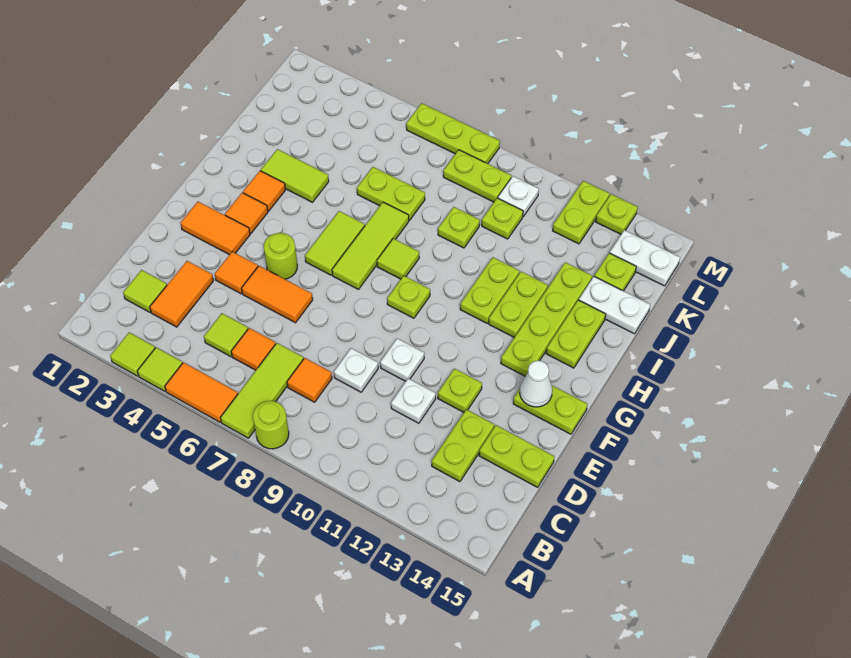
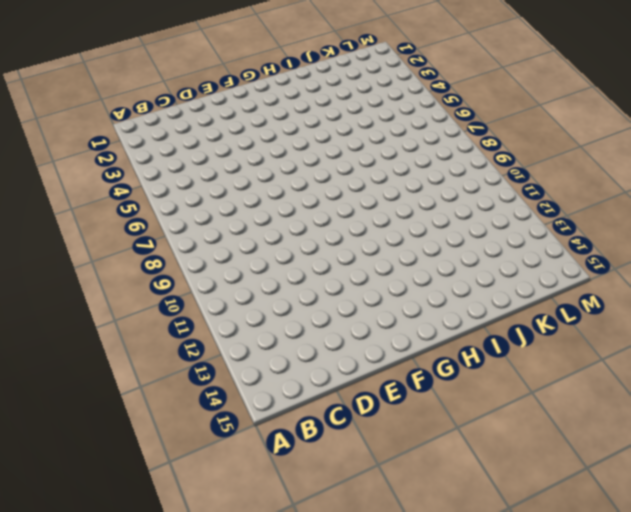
none -> lime tile A3 level 1
none -> lime tile A4 level 1
none -> orange tile A5:A6 level 1
none -> lime tile A7:C7 level 1

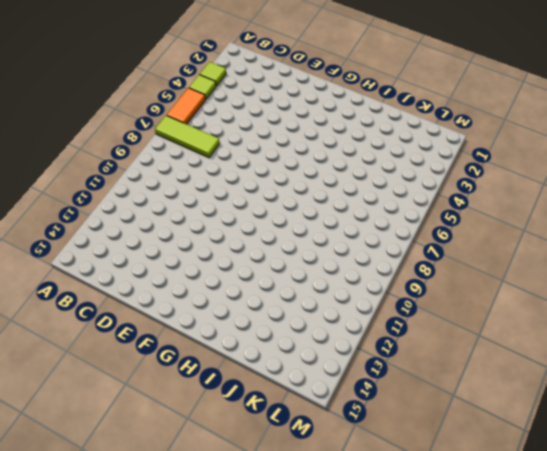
none -> lime round brick A8 level 1
none -> lime tile C2 level 1
none -> orange tile C3:D3 level 1
none -> lime tile C5 level 1

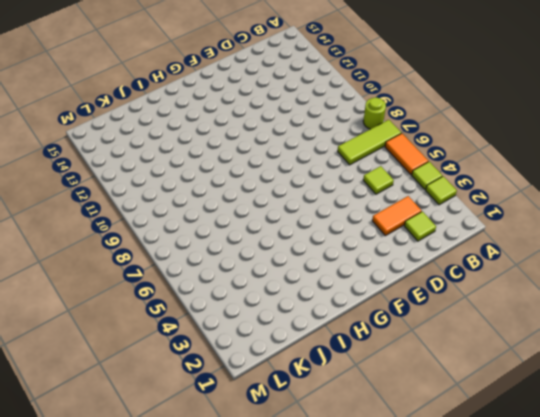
none -> orange tile C6 level 1
none -> orange tile C8 level 1
none -> lime plate C13:D13 level 1
none -> white plate D9 level 1

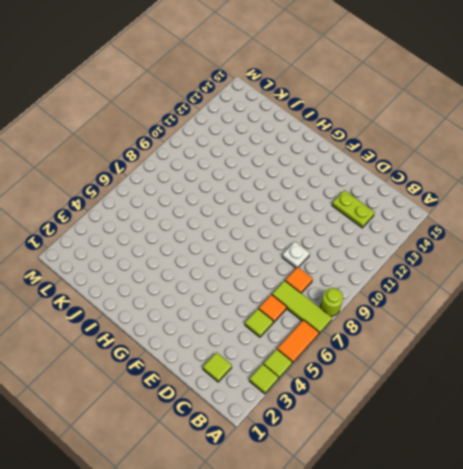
none -> orange tile C3:D3 level 1
none -> white plate D11 level 1
none -> lime plate D14:D15 level 1
none -> orange tile E4 level 1

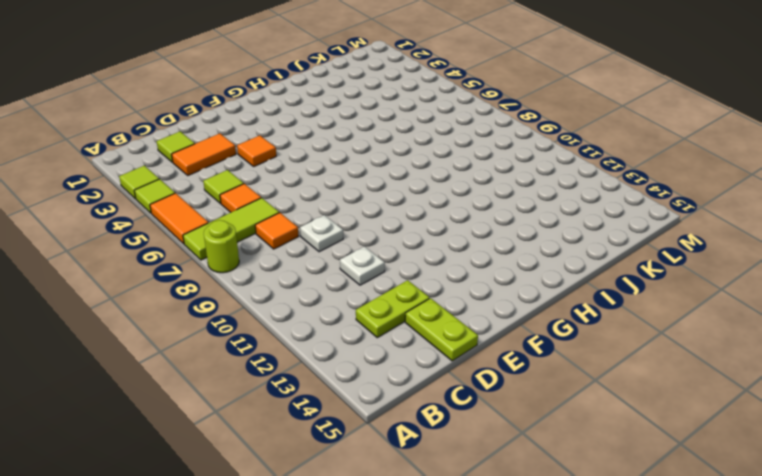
none -> orange tile E5:E6 level 1
none -> white plate E10 level 1
none -> lime plate E12 level 1
none -> orange tile F2:F3 level 1

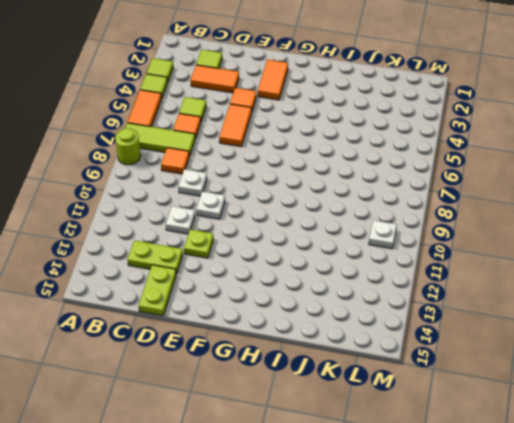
none -> lime round brick F5 level 1
none -> lime plate F14:F15 level 1
none -> orange tile G3 level 1
none -> lime tile G6:H6 level 1

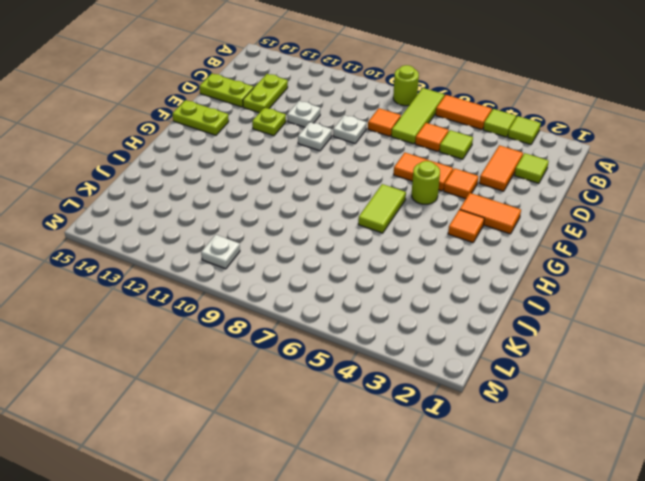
none -> lime tile G7:I7 level 1
none -> lime plate G9 level 1
none -> lime plate G13:J13 level 1
none -> orange tile H3 level 1

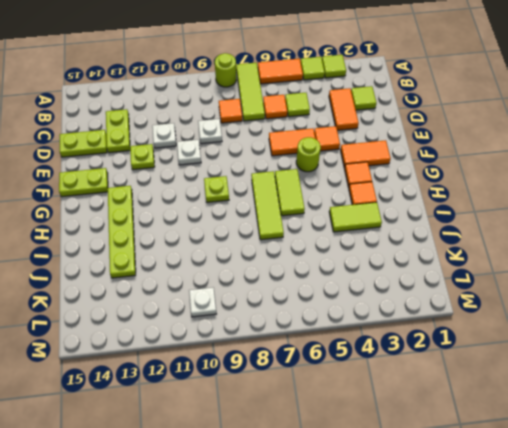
none -> lime tile H8 level 1
none -> lime plate H11:I11 level 1
none -> lime plate H12:I12 level 1
none -> lime plate H14:I14 level 1

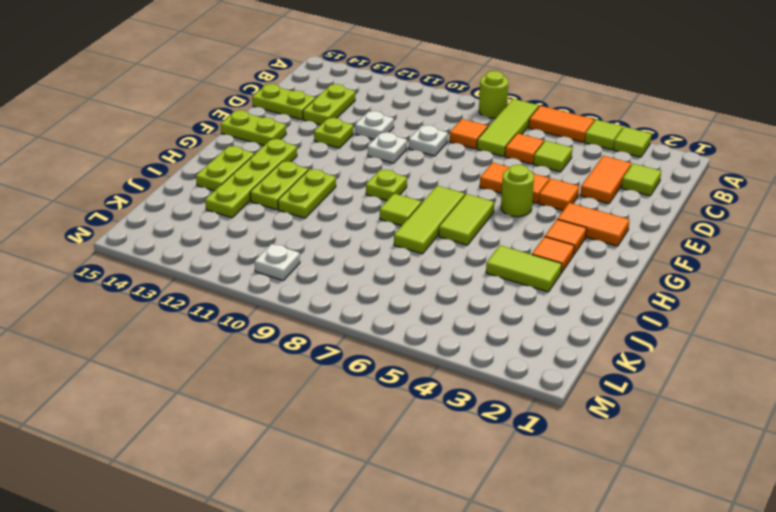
none -> lime plate J6:J7 level 1
none -> lime plate J9 level 1
none -> white plate J14:J15 level 1
none -> lime plate K10 level 1

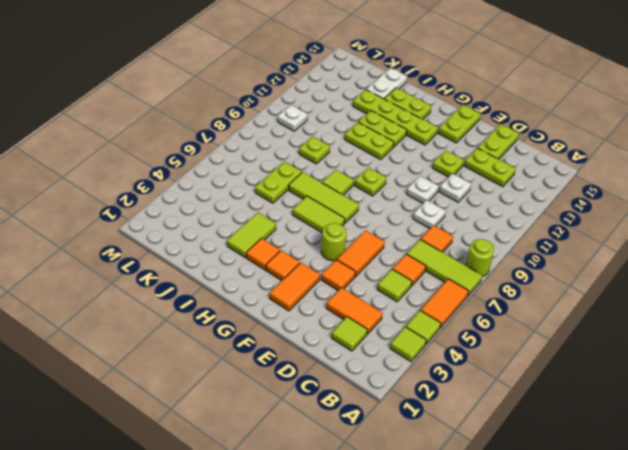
none -> lime plate K10 level 1
none -> lime plate K14 level 1
none -> lime plate L8:L9 level 1
none -> lime plate L12:M12 level 1

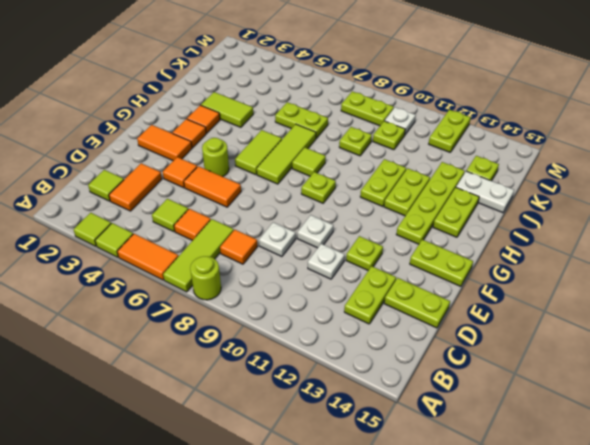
none -> white plate L14:L15 level 1
none -> lime plate M6:M8 level 1
none -> lime plate M13 level 1
none -> white cone F14 level 2

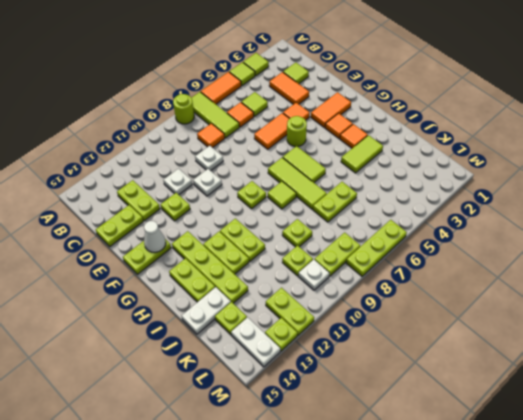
white plate L14:M14 level 1 -> white plate L14:L15 level 1

